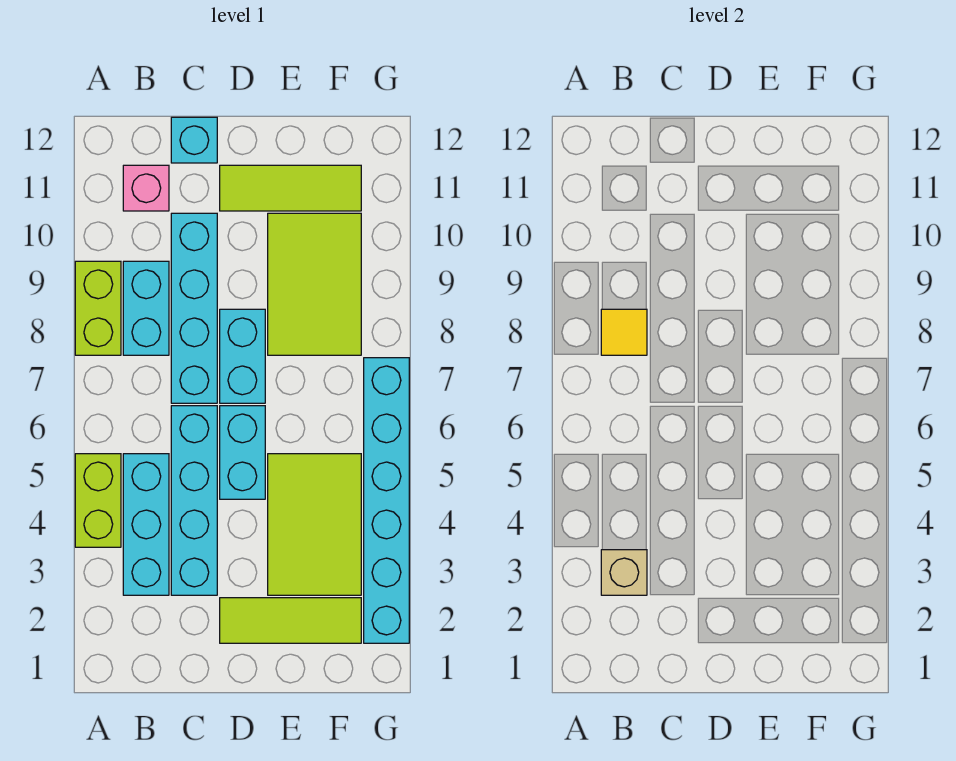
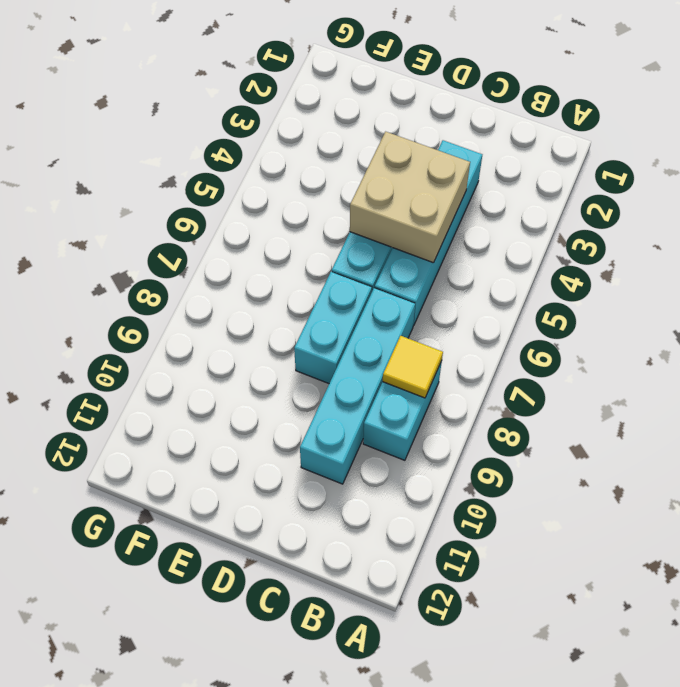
tan brick C4:D5 level 2 -> none
none -> lime brick A4:A5 level 1
none -> lime brick A8:A9 level 1
none -> cyan brick B3:B5 level 1

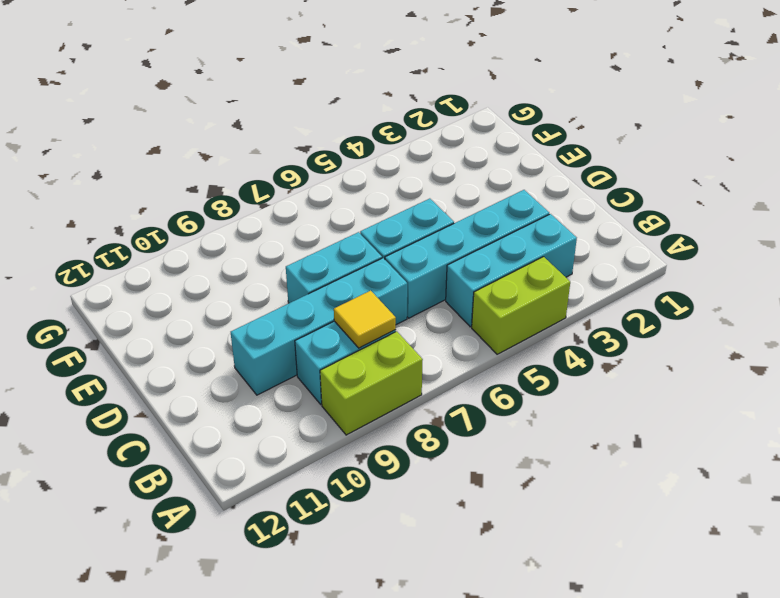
none -> pink brick B11 level 1
none -> cyan brick C12 level 1
none -> lime tile D2:F2 level 1

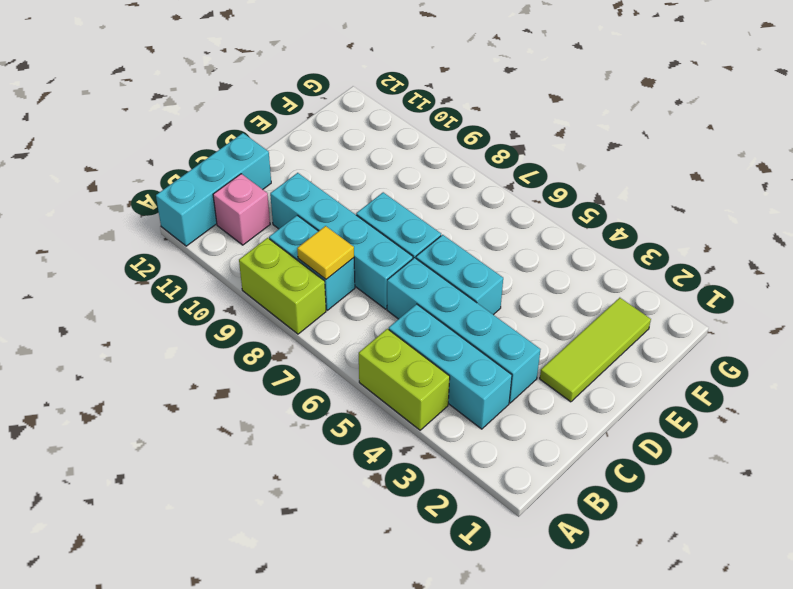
cyan brick A12:C12 level 1 -> cyan brick C12 level 1
none -> lime tile D11:F11 level 1
none -> lime tile E3:F5 level 1
none -> lime tile E8:F10 level 1

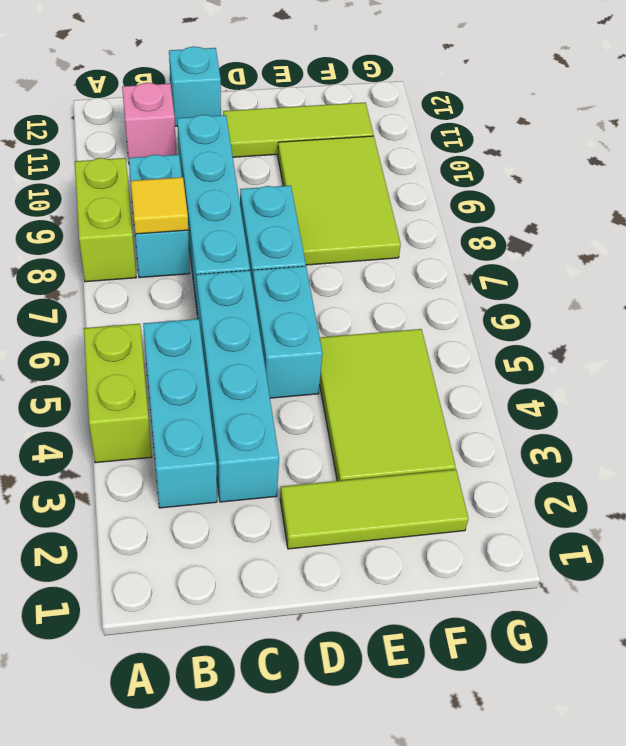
none -> cyan brick G2:G7 level 1
none -> tan brick B3 level 2

